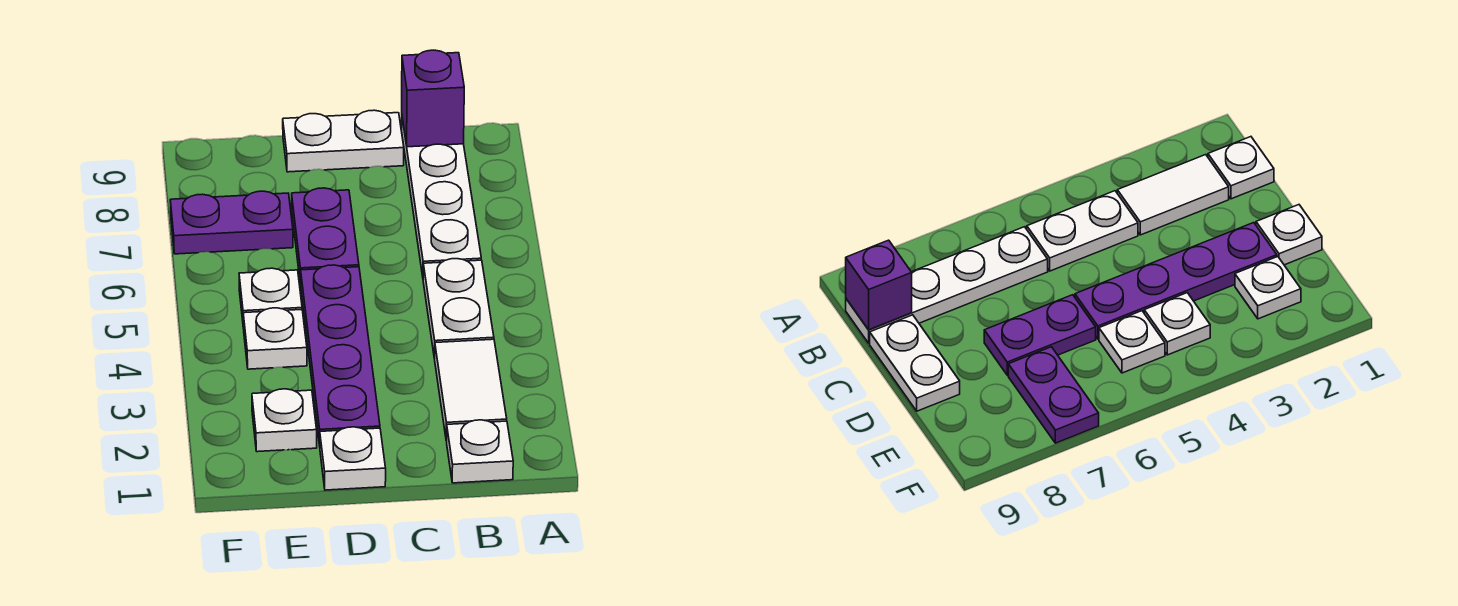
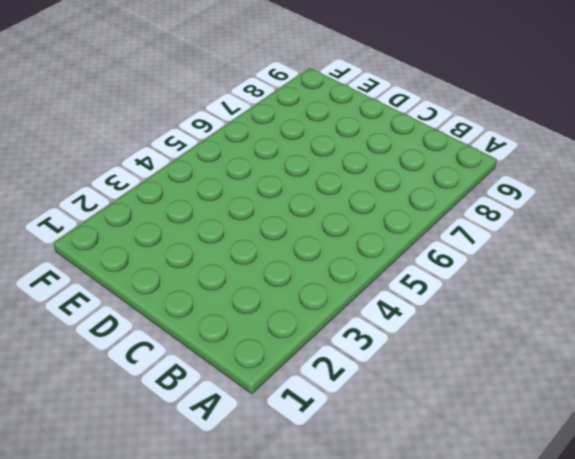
none -> white plate B1 level 1
none -> white tile B2:B3 level 1
none -> white plate B4:B5 level 1

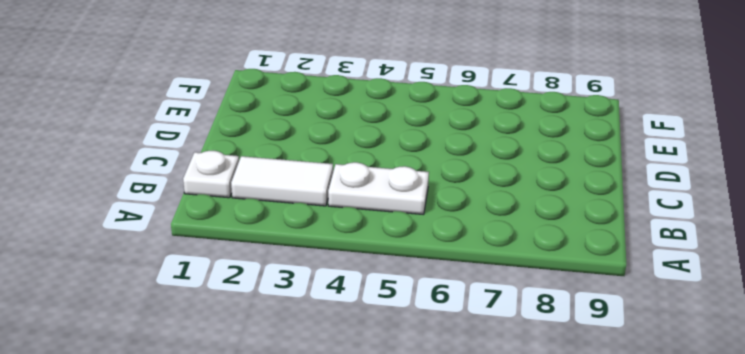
none -> white plate B6:B9 level 1
none -> white plate C9:D9 level 1
none -> white plate D1 level 1

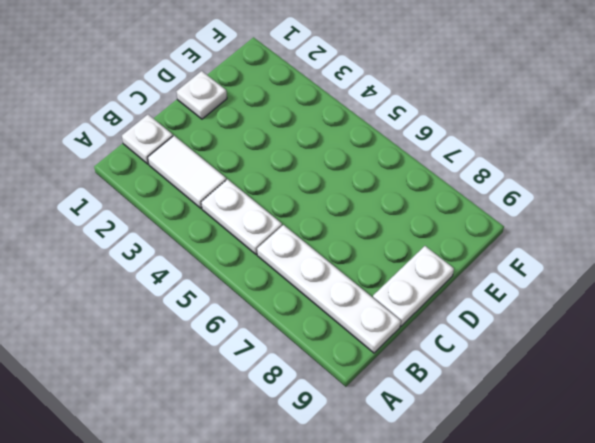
none -> purple plate D2:D5 level 1
none -> purple plate D6:D7 level 1
none -> white plate E2 level 1

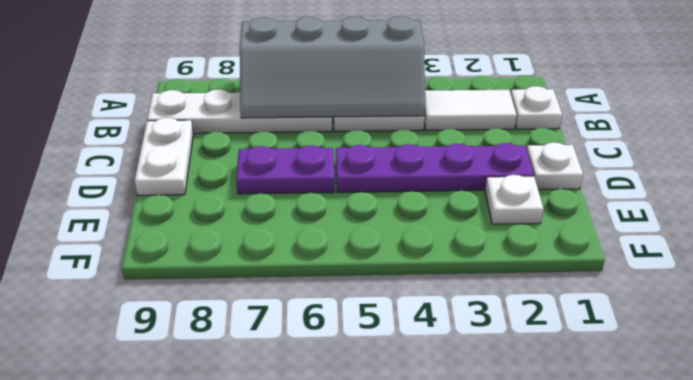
grey slope A4:B7 level 2 top A -> none
none -> white plate E4 level 1
none -> white plate E5 level 1
none -> purple plate E7:F7 level 1

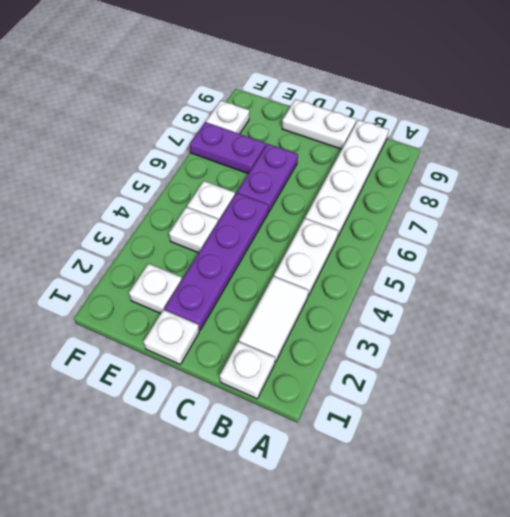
white plate F8 level 1 -> none
none -> purple brick B9 level 2

